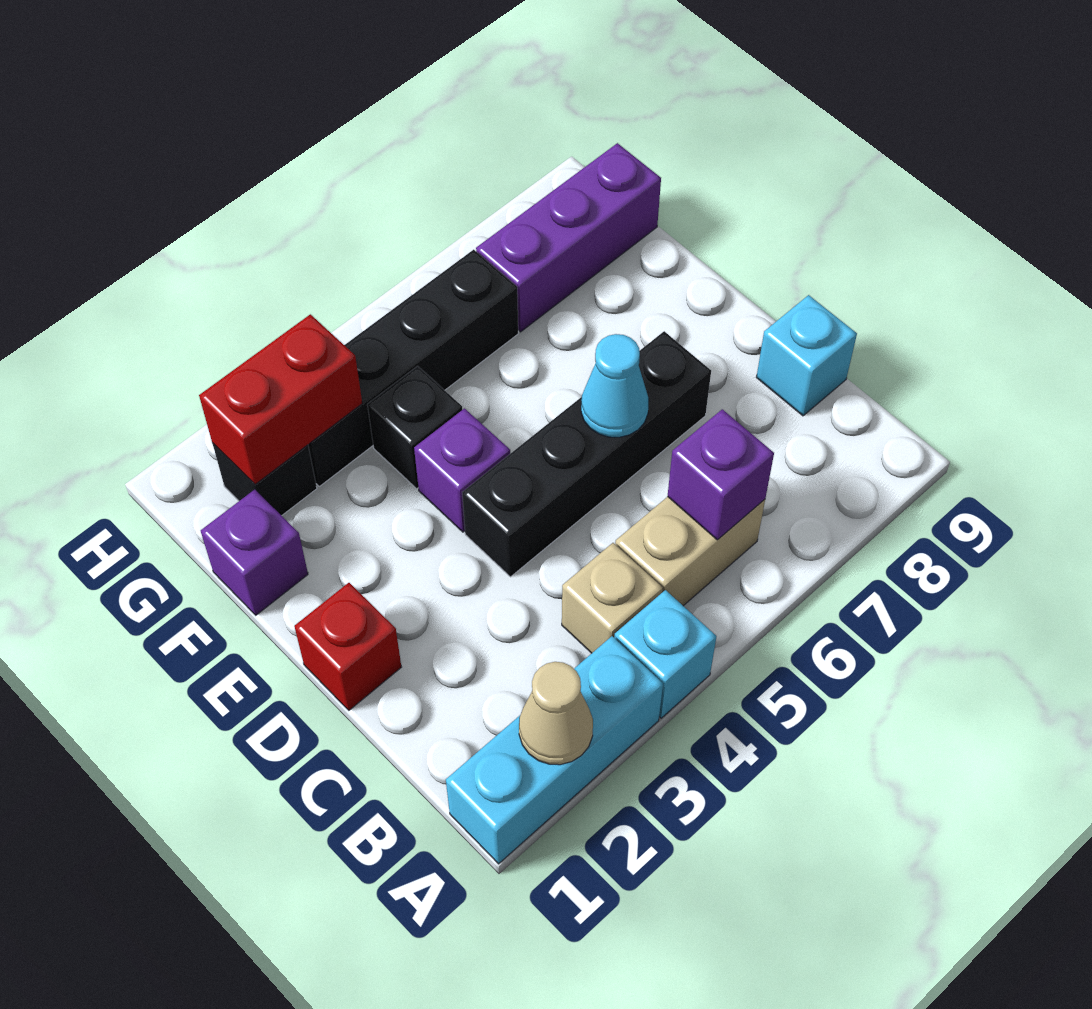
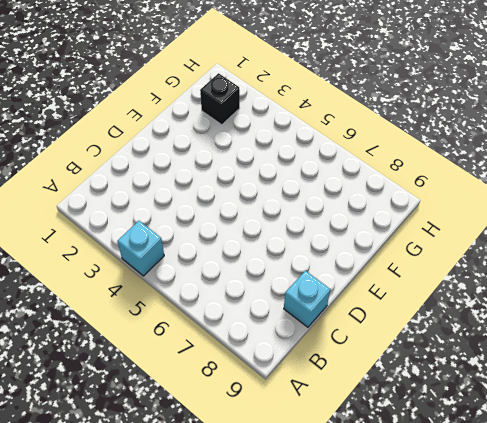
none -> cyan brick A1:A3 level 1
none -> tan brick B4 level 1
none -> tan brick B5:B6 level 1

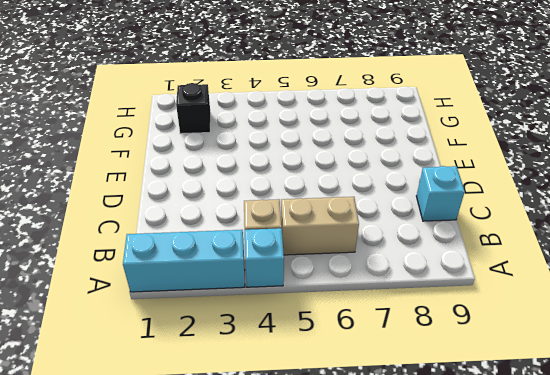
none -> red brick D1 level 1
none -> black brick D4:D7 level 1
none -> purple brick E4 level 1

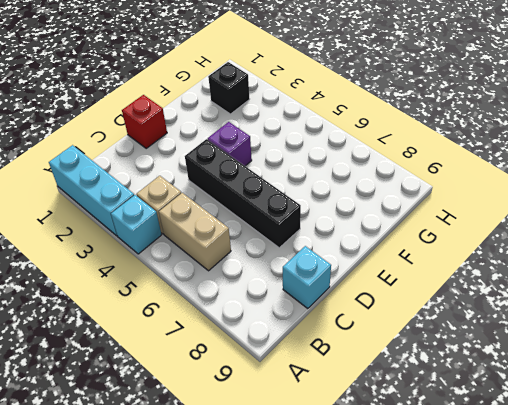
none -> purple brick F1 level 1
none -> black brick F4 level 1
none -> black brick G3:G6 level 1

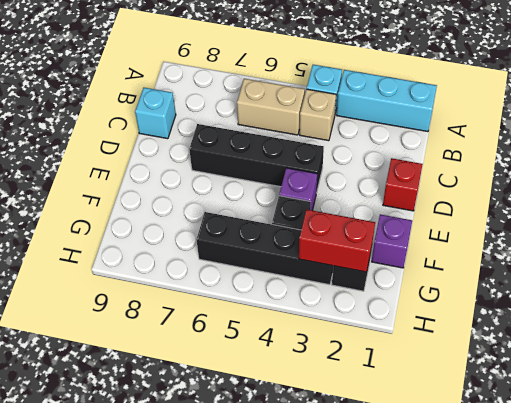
none -> purple brick G7:G9 level 1
none -> tan cone A2 level 2
none -> purple brick B6 level 2

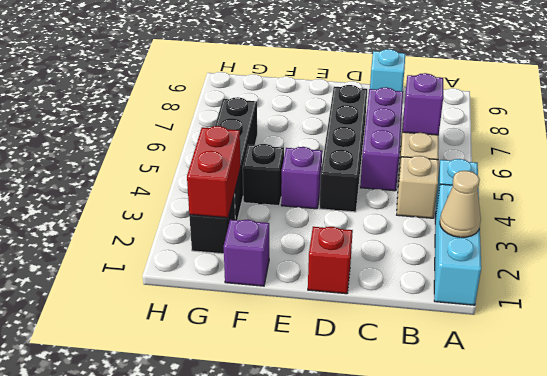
purple brick C5:C7 level 1 -> purple brick G7:G9 level 1
none -> cyan cone D6 level 2

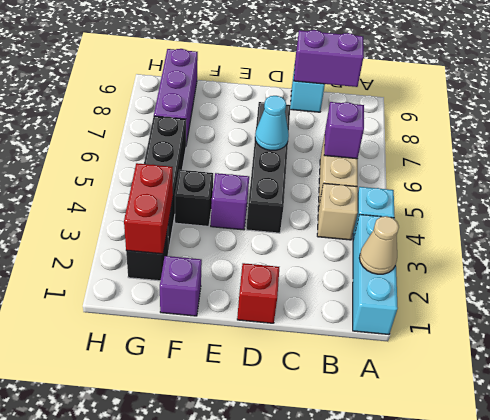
purple brick B9:C9 level 2 -> none

